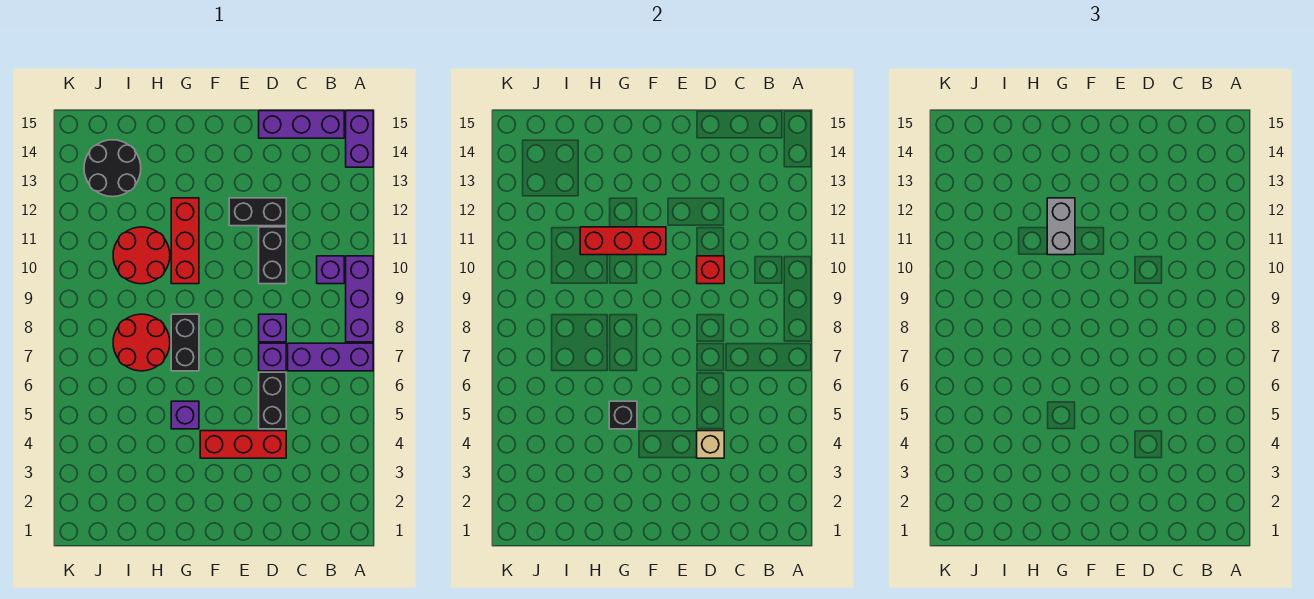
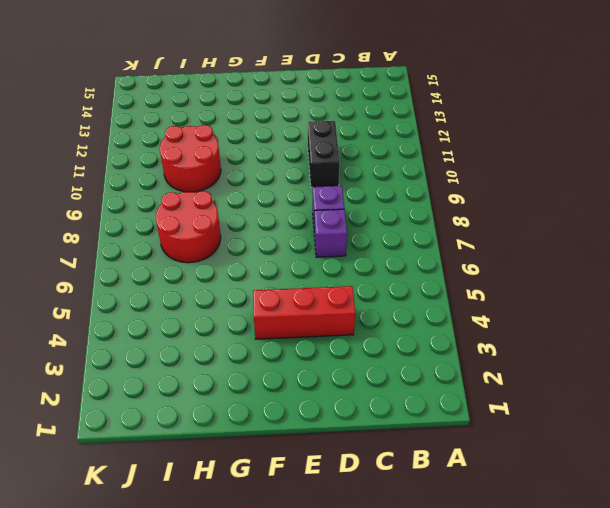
none -> purple brick A7:C7 level 1
none -> purple brick A8:A10 level 1
none -> purple brick A14:A15 level 1

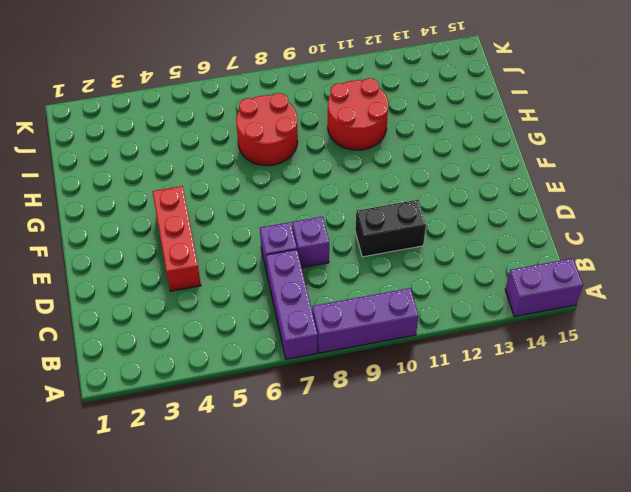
none -> purple brick B10 level 1
none -> purple brick B15:D15 level 1
none -> black brick D5:D6 level 1

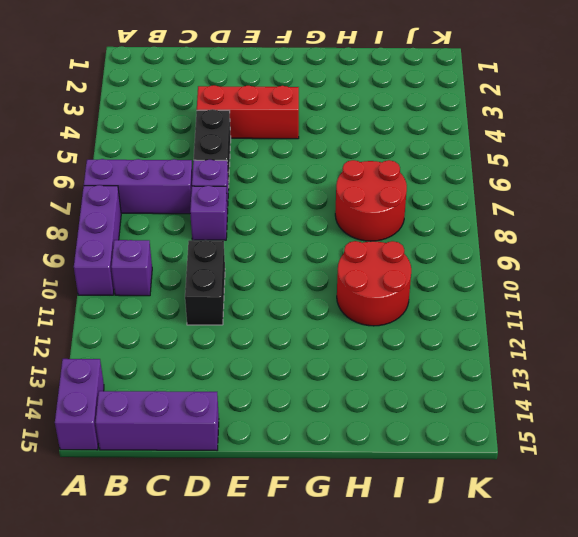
none -> black brick D12:E12 level 1
none -> purple brick G5 level 1
none -> black brick G7:G8 level 1

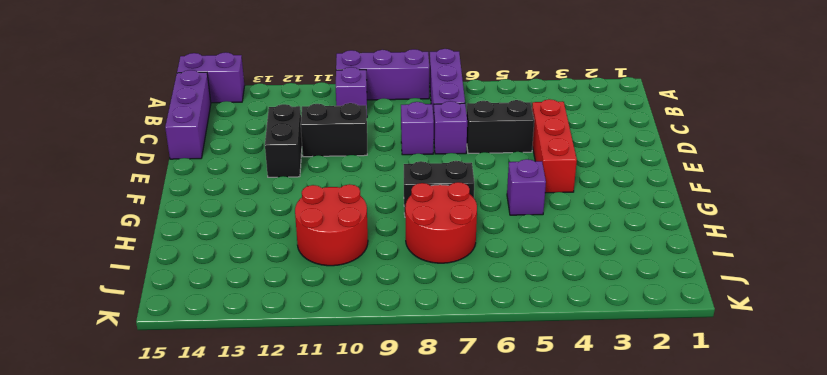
none -> red brick G10:G12 level 1
none -> black round brick I13:J14 level 1
none -> tan brick D4 level 2

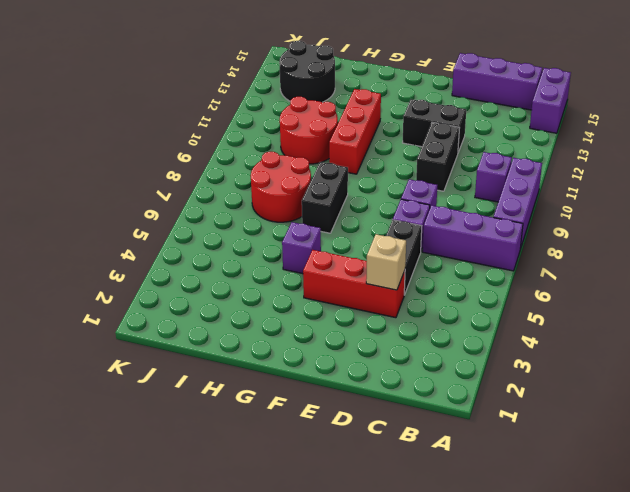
none -> red brick D10 level 2
none -> red brick F11:H11 level 2
none -> black brick G5 level 2

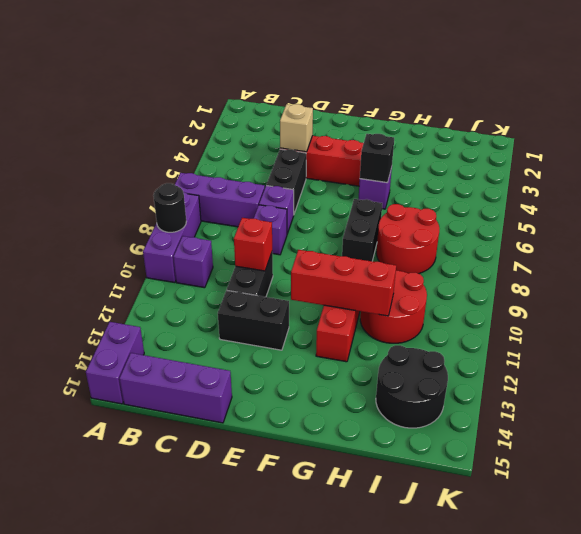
black round brick A9 level 2 -> none
none -> grey brick G11:G12 level 3

